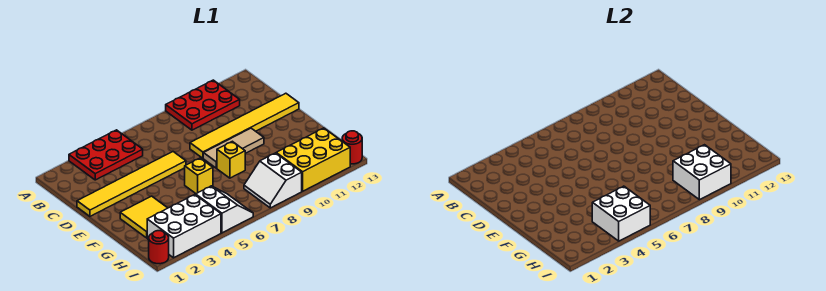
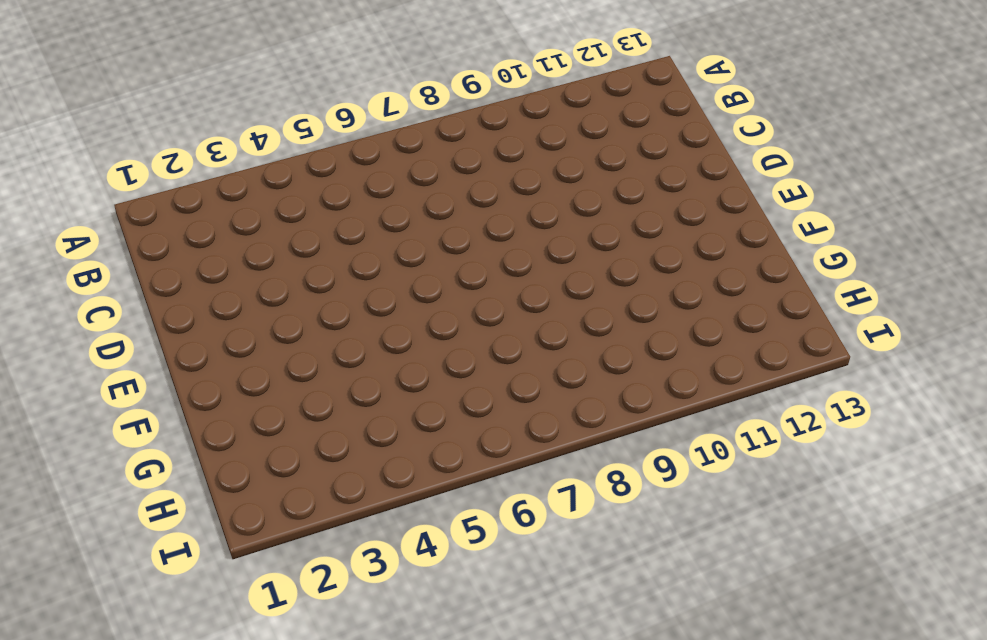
none -> red plate A3:B5 level 1
none -> red plate A9:B11 level 1
none -> yellow tile D1:D6 level 1

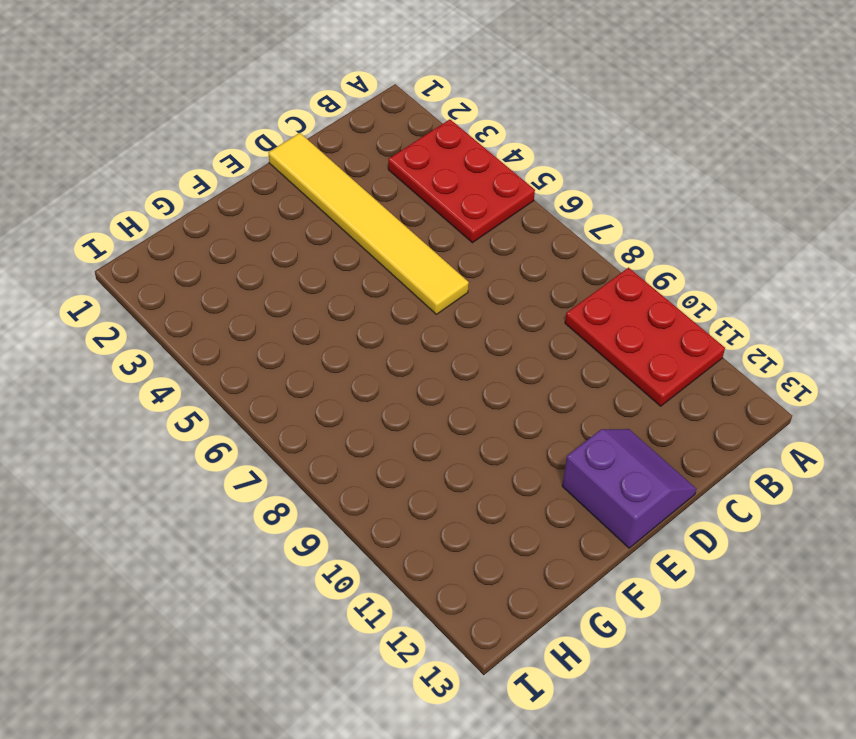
purple slope D12:E13 level 1 top E -> yellow tile D8:D13 level 1
none -> tan tile E8:E10 level 1
none -> yellow tile F2:G3 level 1
none -> yellow brick F6 level 1

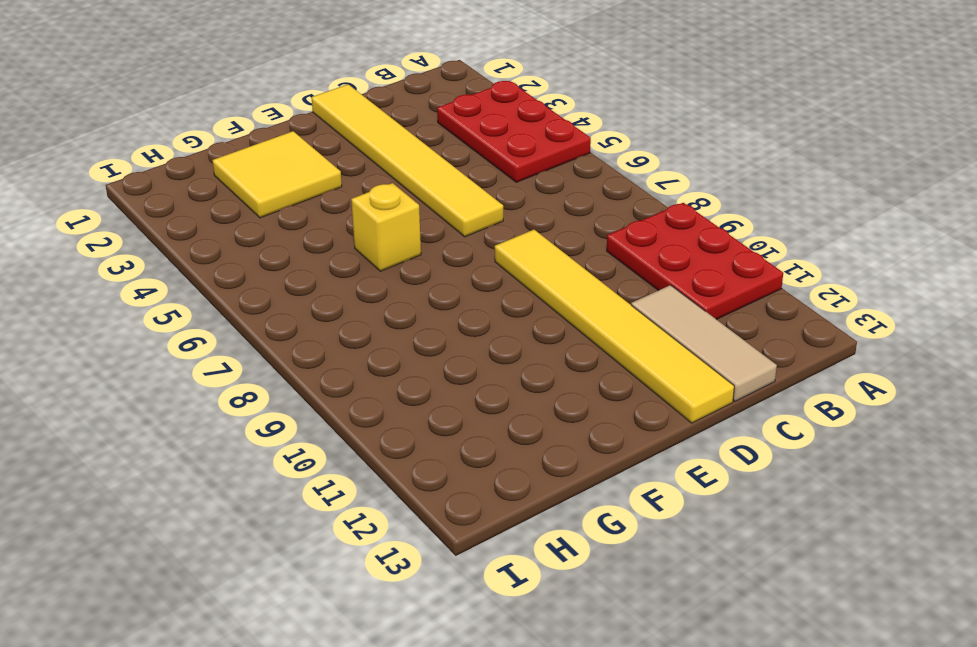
tan tile C11:C13 level 1 -> tan tile E8:E10 level 1
none -> yellow brick F8 level 1
none -> white brick H2:I4 level 1
none -> white slope H5:I6 level 1 top 5

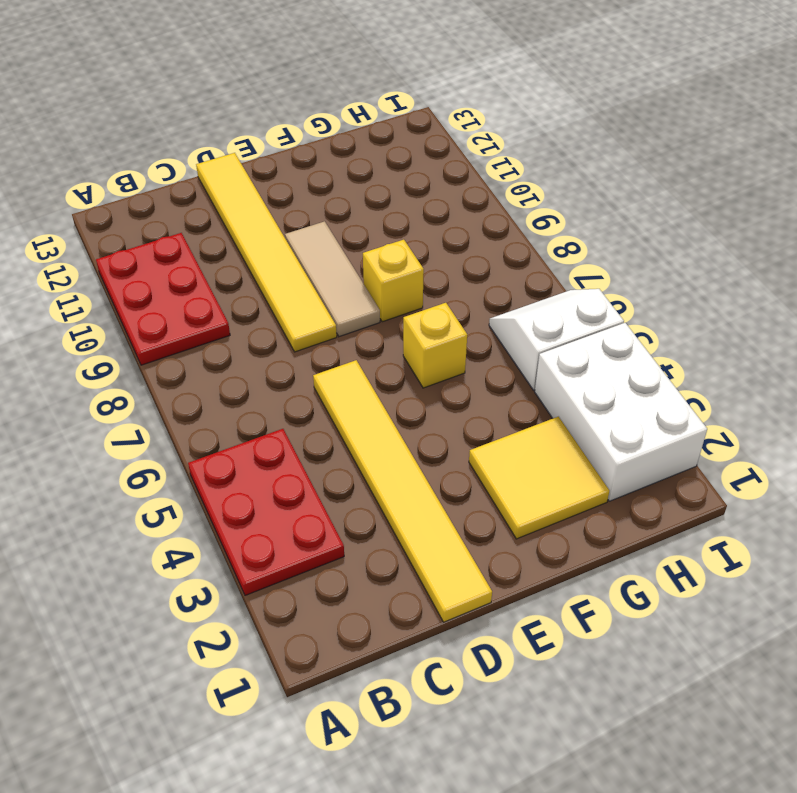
none -> white slope H8:I9 level 1 top 9
none -> yellow brick H10:I12 level 1
none -> red round brick I1 level 1

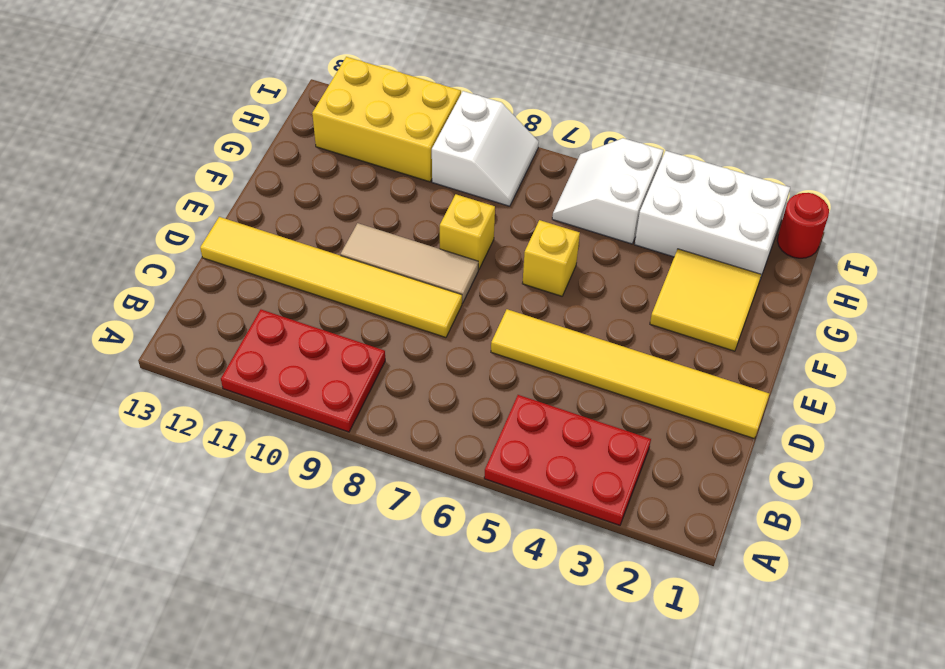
none -> red round brick I13 level 1
none -> white brick H4:I5 level 2
none -> white brick H9:I10 level 2

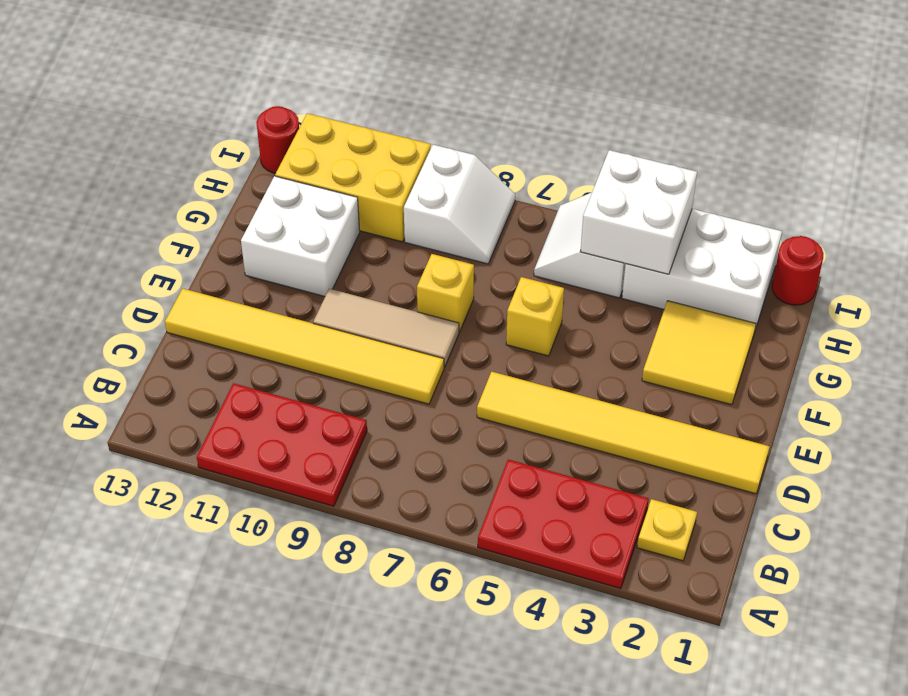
yellow plate B2 level 1 -> none
white brick F11:G12 level 1 -> white brick H9:I10 level 2

